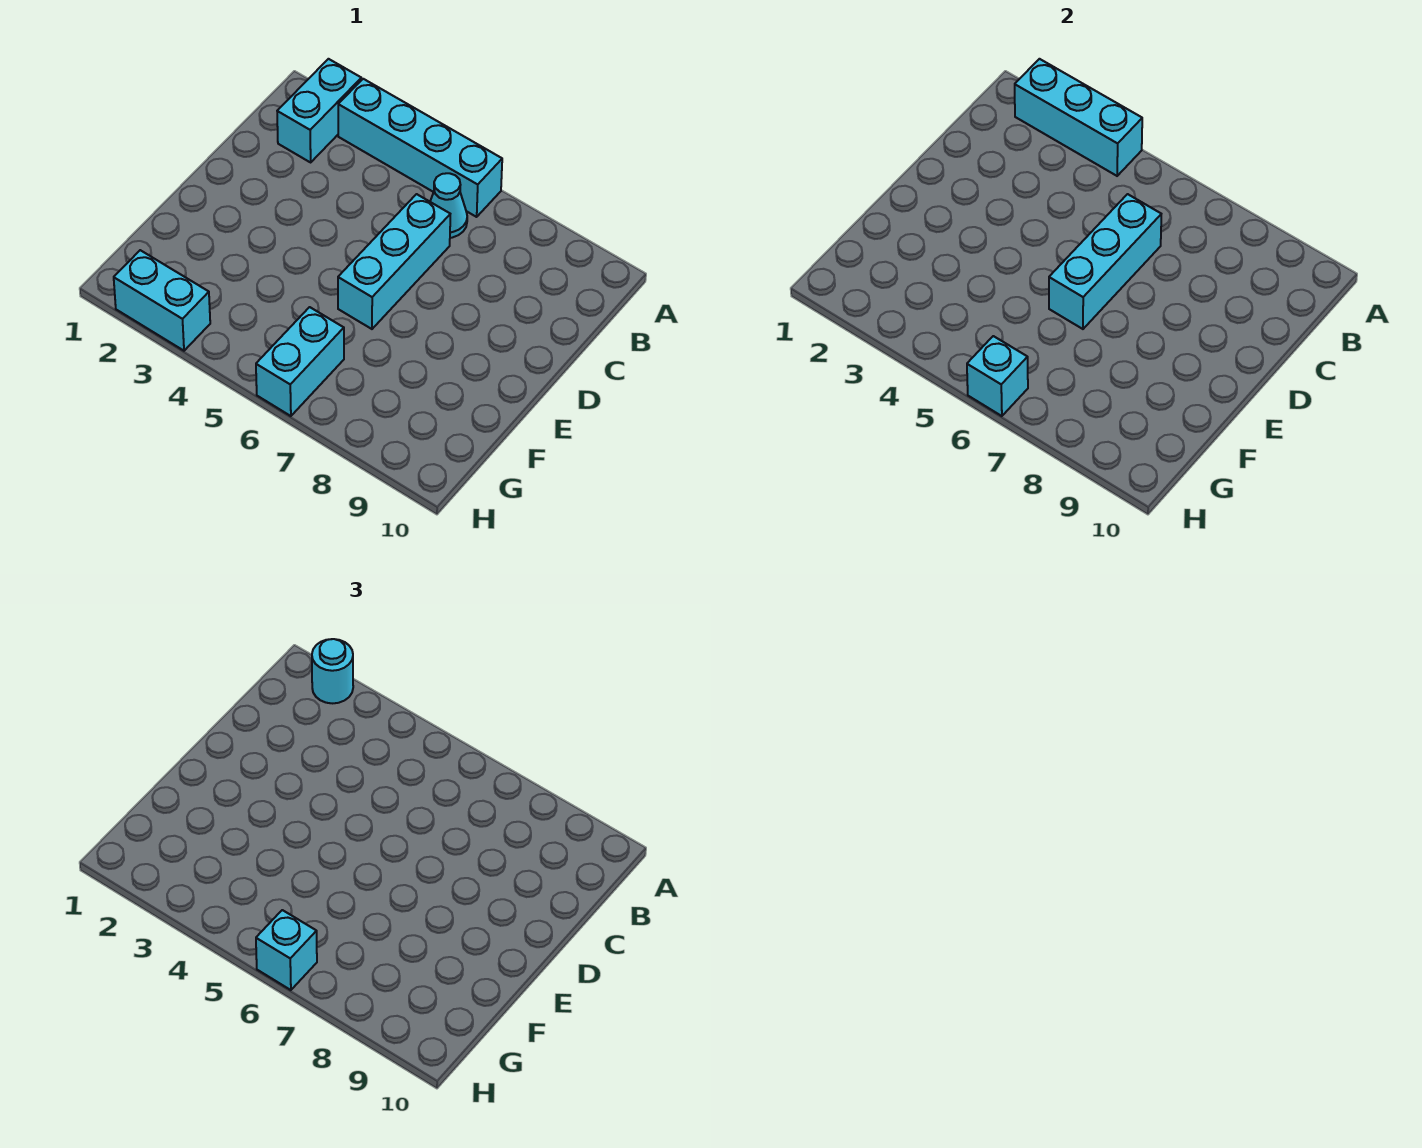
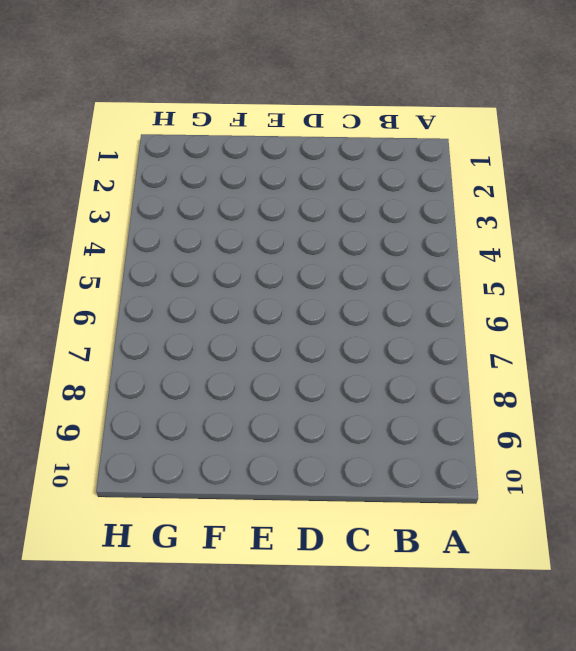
none -> cyan brick A2:B2 level 1
none -> cyan brick A3:A6 level 1

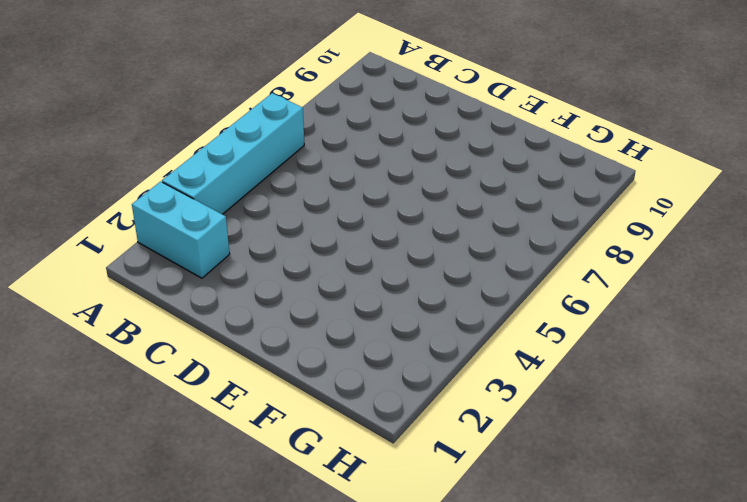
none -> cyan cone B6 level 1
none -> cyan brick C6:E6 level 1

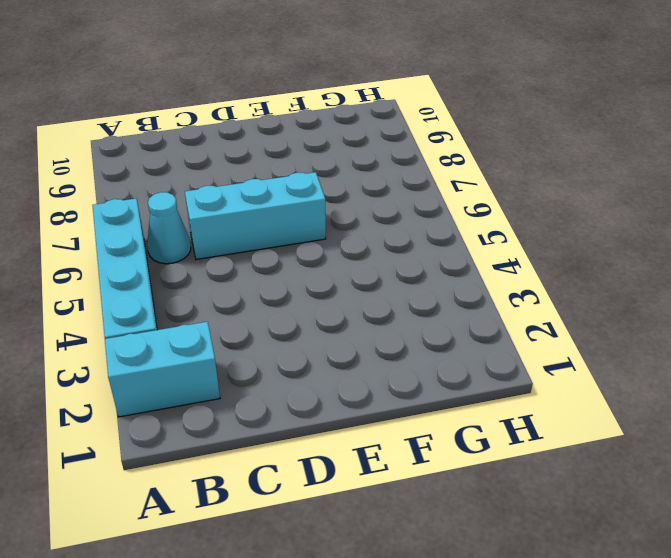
none -> cyan brick G6:H6 level 1
none -> cyan brick H2:H3 level 1

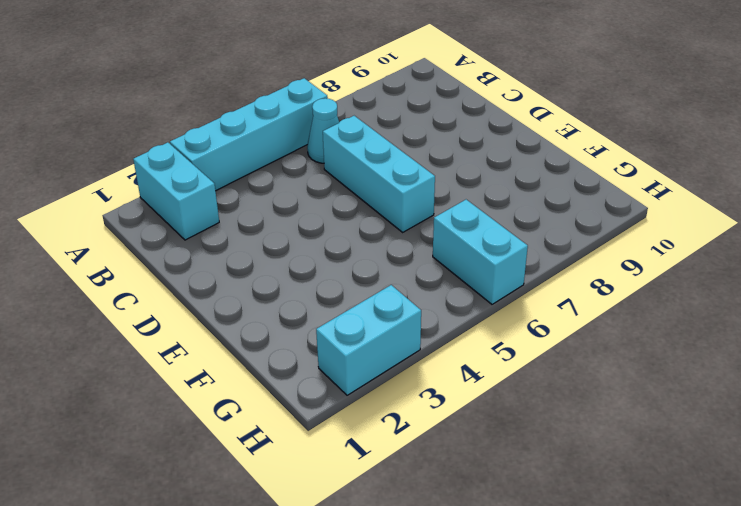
none -> cyan brick A2:A4 level 2
none -> cyan brick C6:E6 level 2

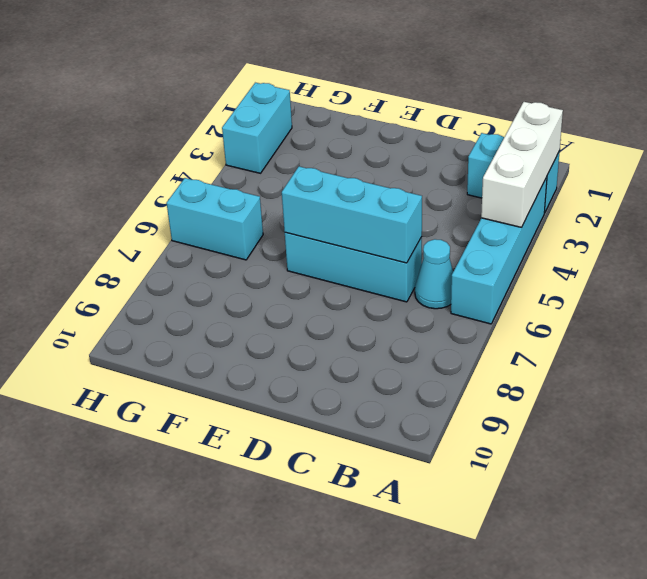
white brick A2:A4 level 2 -> cyan brick A2:A4 level 2
none -> cyan brick H6 level 2
none -> cyan round brick A2 level 3

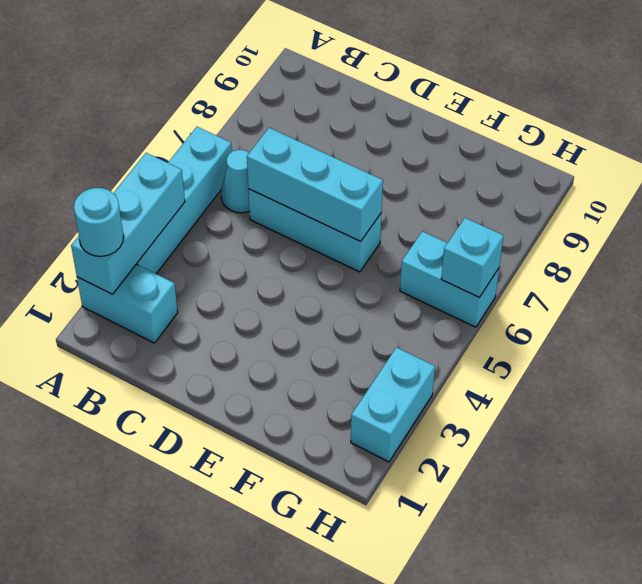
none -> cyan brick H6 level 3

